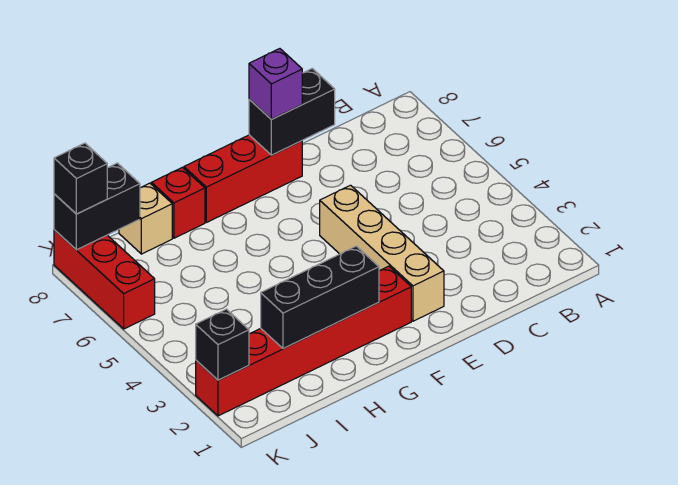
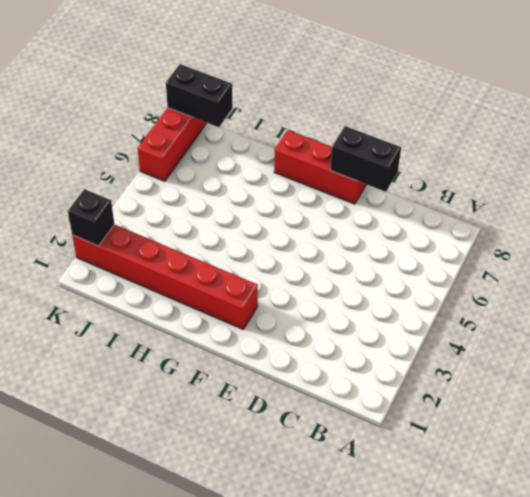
none -> tan brick E2:E5 level 1
none -> red brick H8 level 1
none -> tan brick I8 level 1

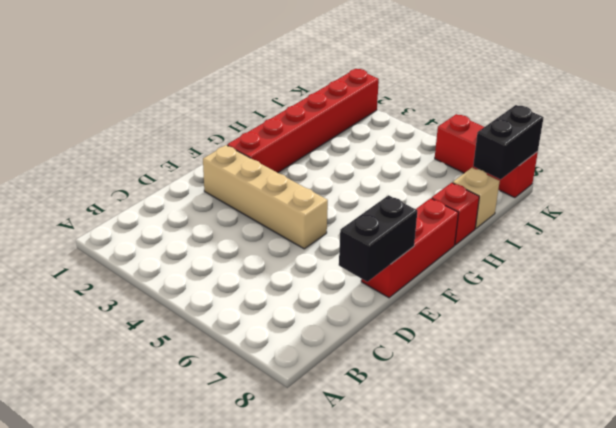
none -> black brick G2:I2 level 2
none -> black brick K2 level 2
none -> purple brick E8 level 3

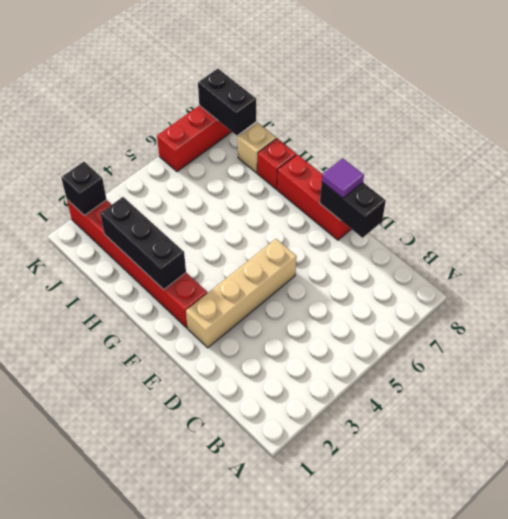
purple tile E8 level 3 -> purple brick E8 level 3
none -> black brick K8 level 3

